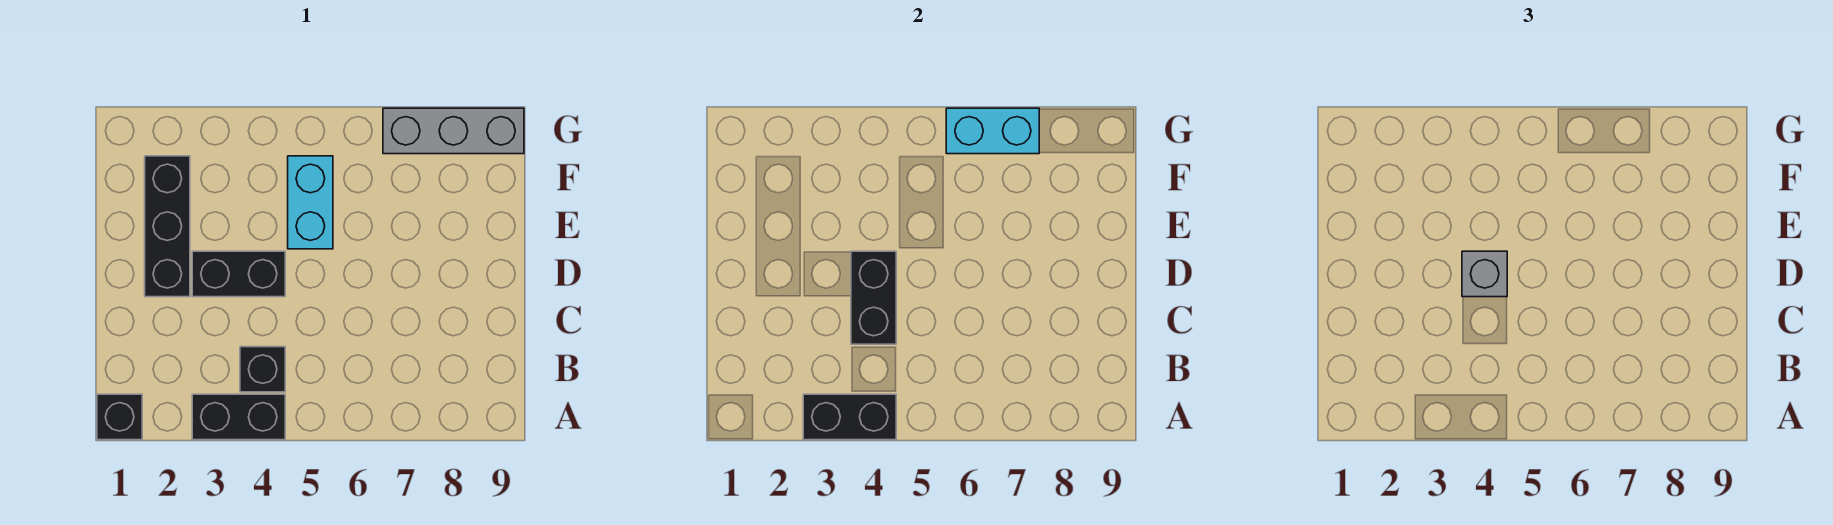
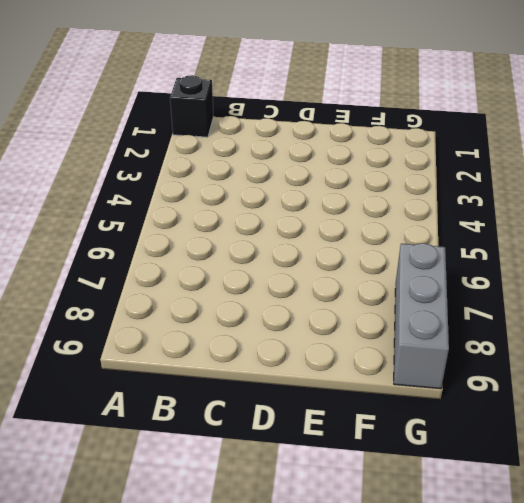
none -> black brick A3:A4 level 1
none -> black brick B4 level 1

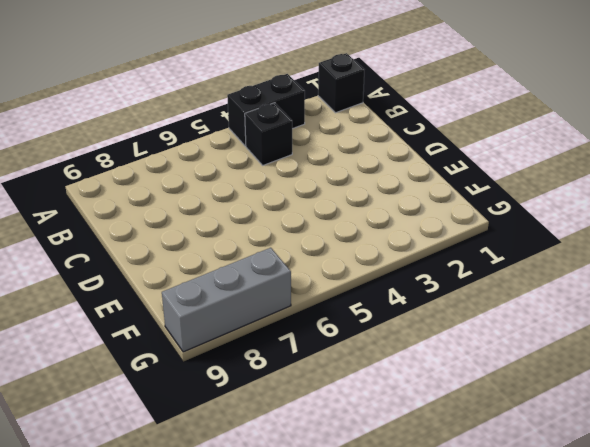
none -> black brick D2:F2 level 1
none -> black brick D3:D4 level 1

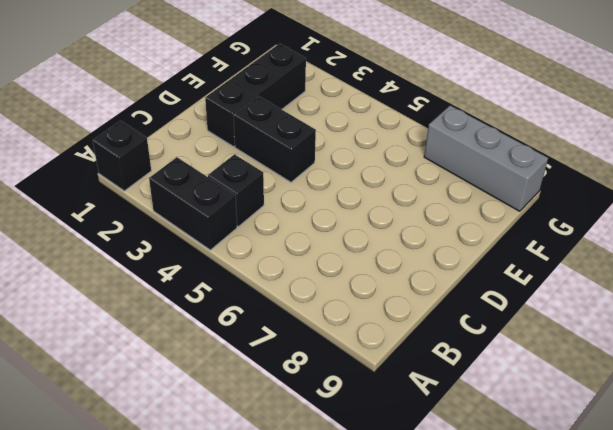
none -> cyan brick E5:F5 level 1
none -> black brick A3:A4 level 2

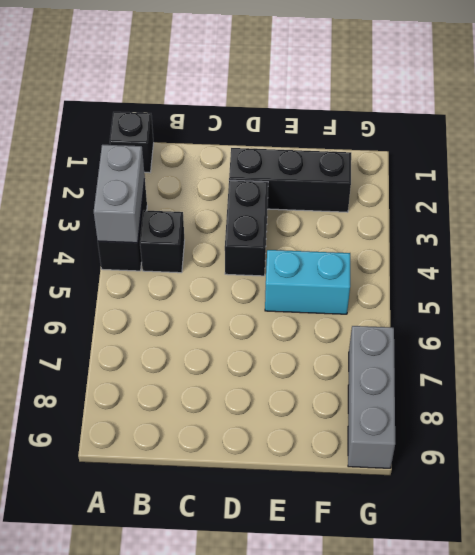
grey brick A3:A4 level 2 -> black brick A3:A4 level 2
none -> black brick C4:D4 level 2
none -> cyan brick G6:G7 level 2

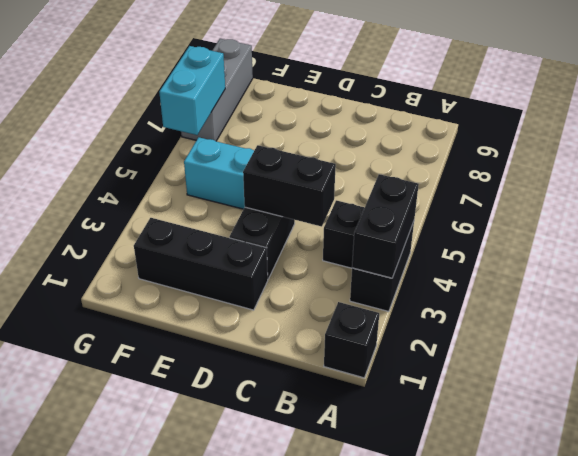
none -> grey brick D4 level 3

